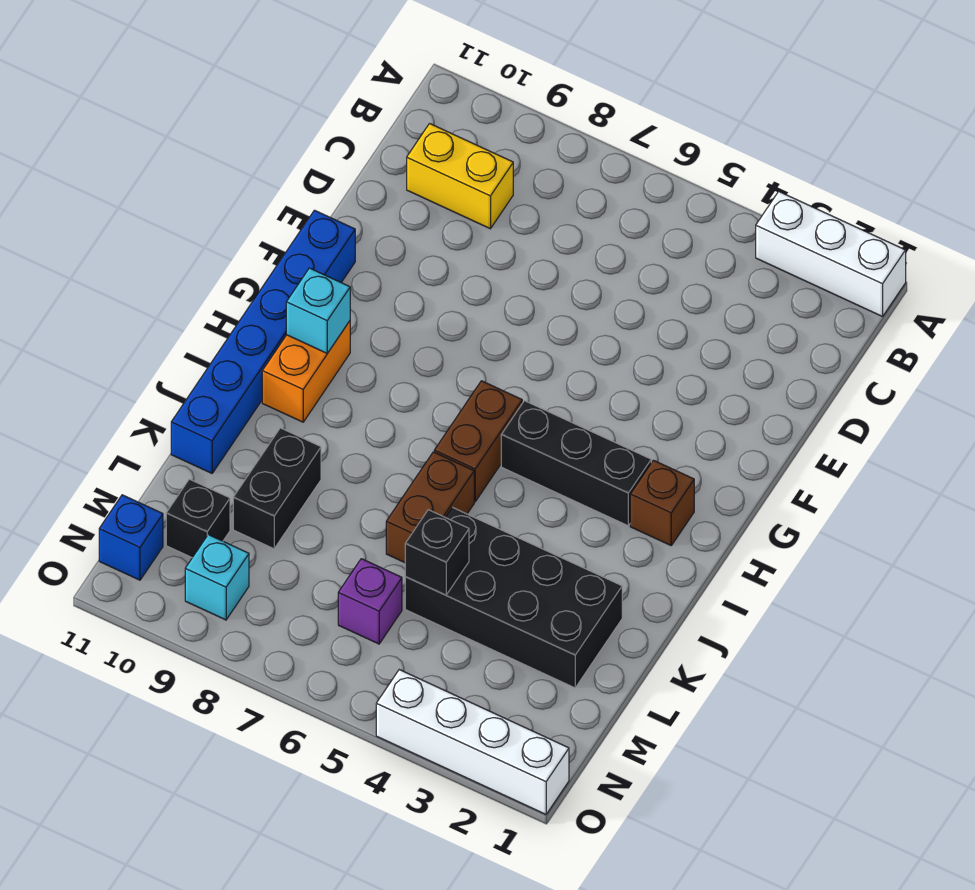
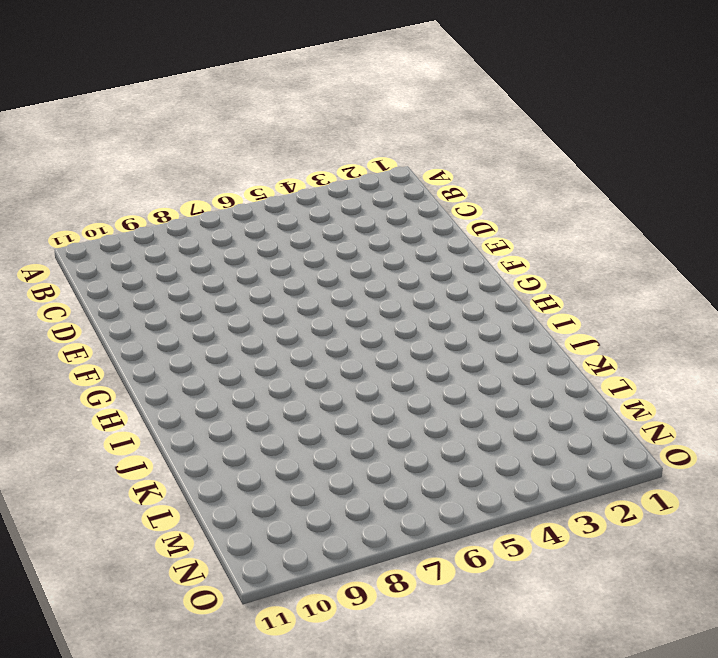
none -> white brick A1:A3 level 1
none -> yellow brick C9:C10 level 1
none -> blue brick F11:K11 level 1

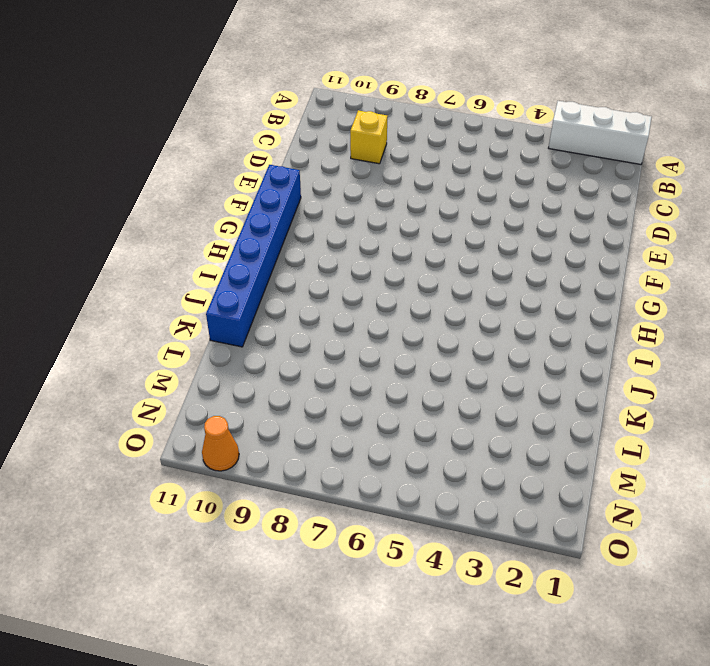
yellow brick C9 level 1 -> yellow brick C9:C10 level 1
orange cone O10 level 1 -> none
none -> brown brick H2 level 1
none -> black brick H3:H5 level 1
none -> brown brick H6:I6 level 1

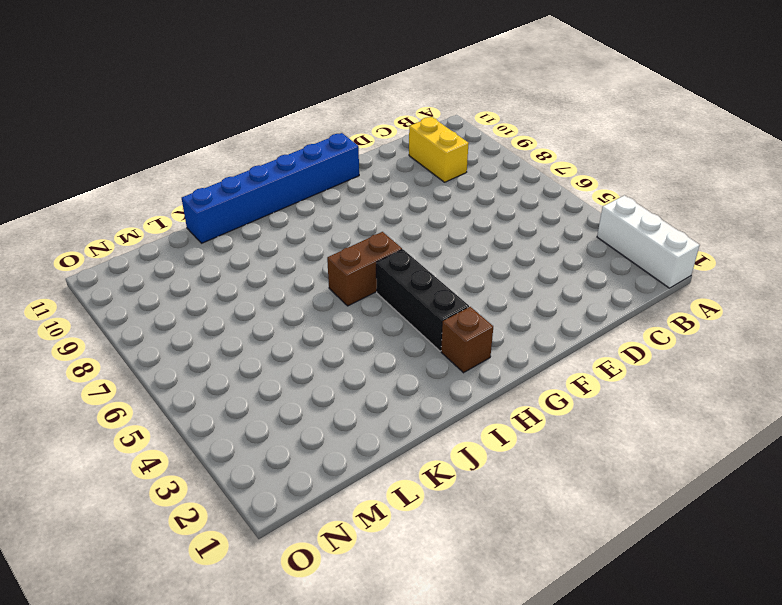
none -> orange brick H10:I10 level 1
none -> brown brick J6:K6 level 1
none -> black brick K2:L5 level 1

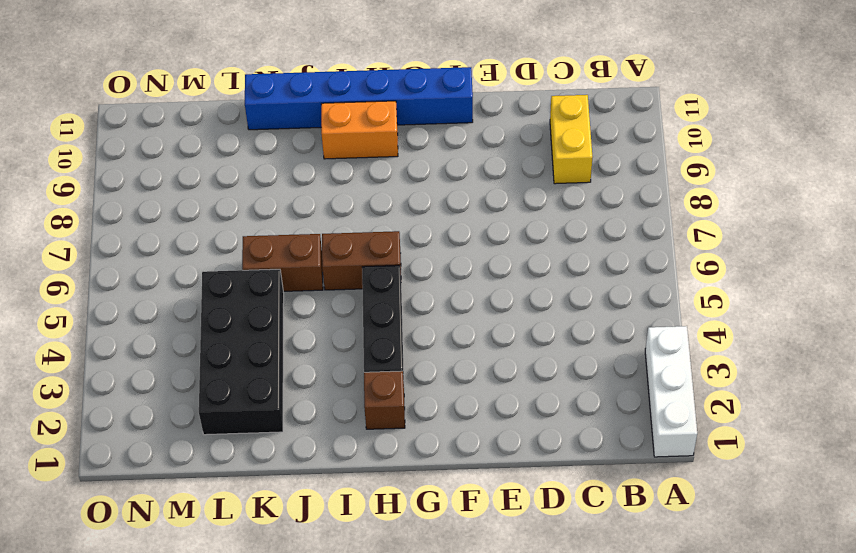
none -> black brick K9:L9 level 1
none -> purple brick M6 level 1
none -> black brick M10 level 1

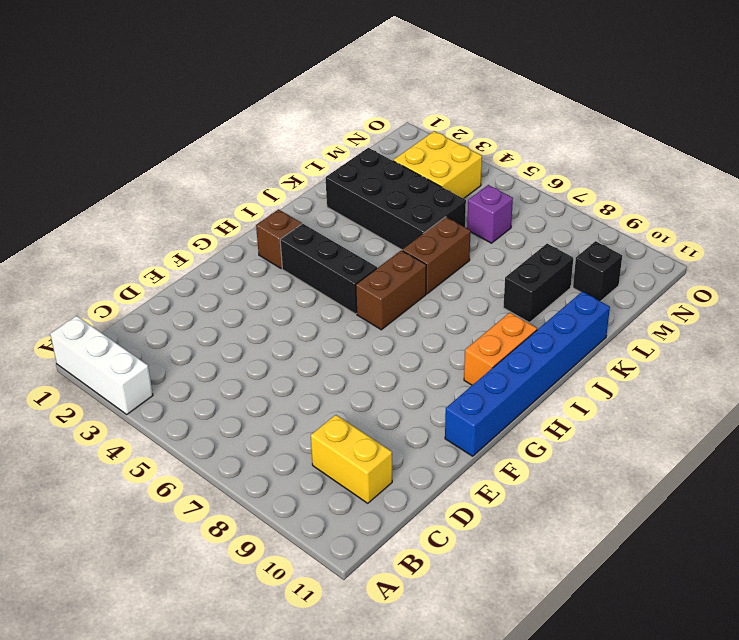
yellow brick M3:N4 level 1 -> none
none -> cyan brick N9 level 1
none -> blue brick N11 level 1
none -> white brick O1:O4 level 1

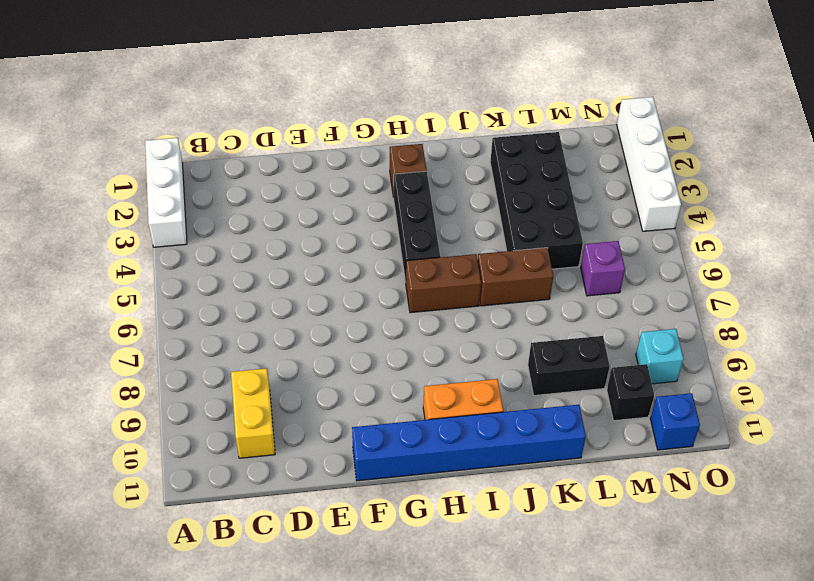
none -> cyan brick H10 level 2
none -> black brick L5 level 2

